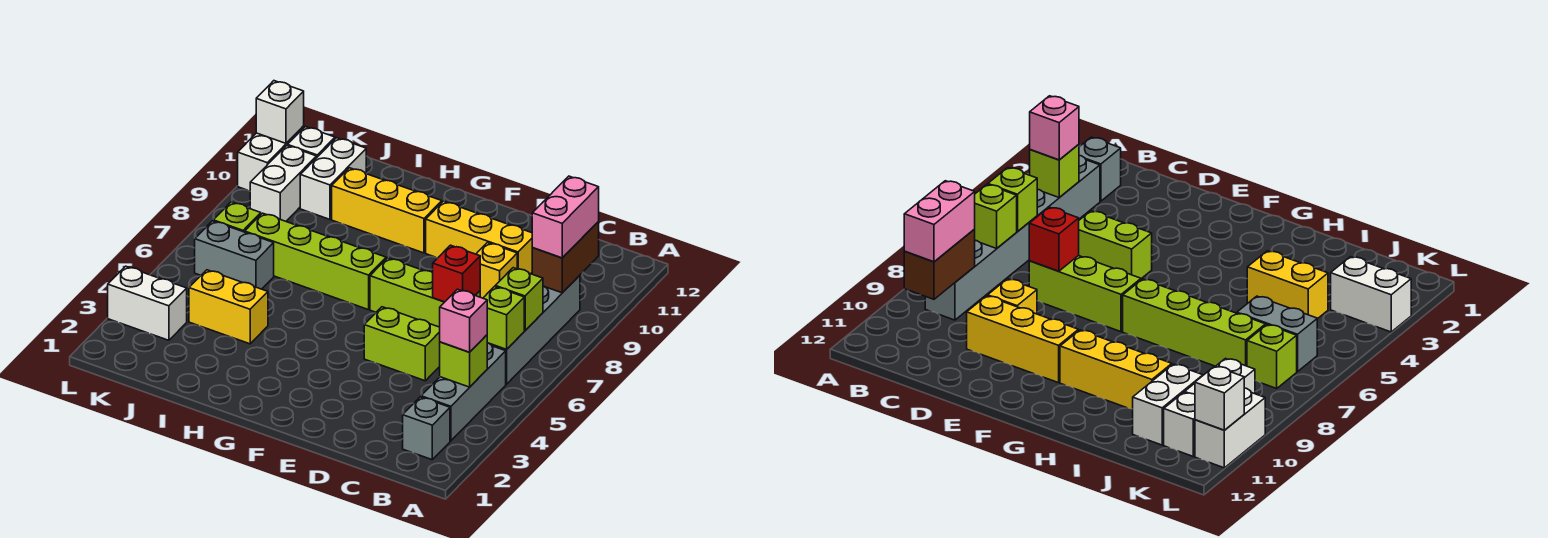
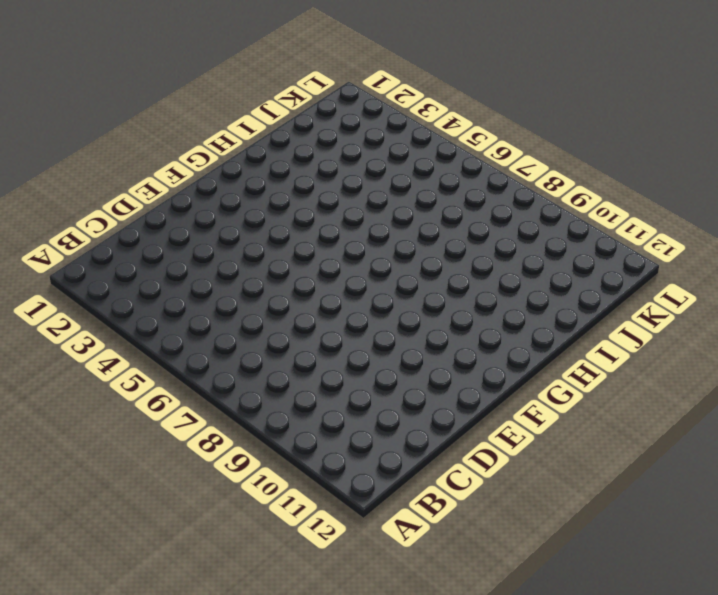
none -> grey brick B2 level 1
none -> grey brick B3:B5 level 1
none -> grey brick B6:B9 level 1

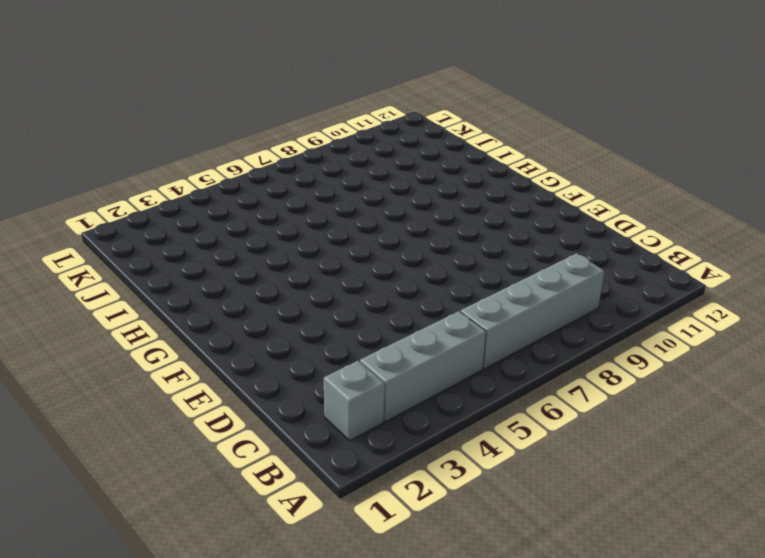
none -> lime brick D5:E5 level 1
none -> lime brick D7:F7 level 1
none -> yellow brick D9 level 1

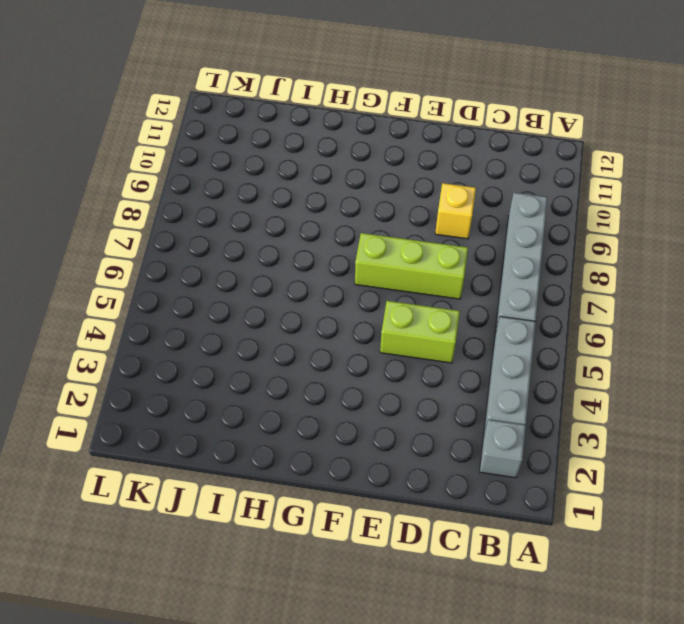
none -> yellow brick D10:F10 level 1
none -> lime brick G7:J7 level 1
none -> yellow brick G10:I10 level 1

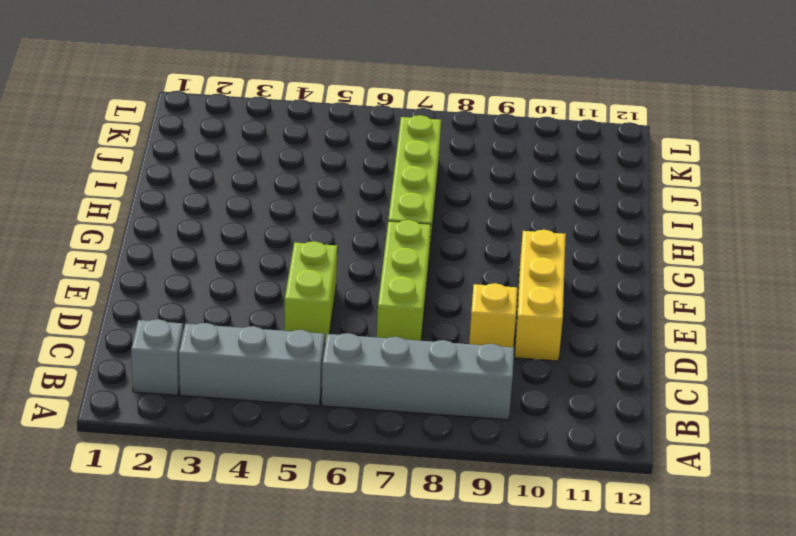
none -> yellow brick G10:I10 level 1
none -> yellow brick I4:J4 level 1
none -> grey brick J6:K6 level 1

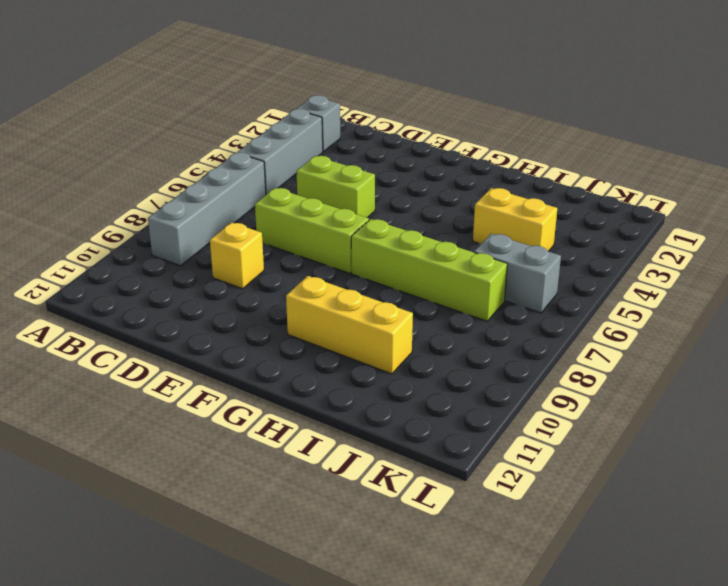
none -> yellow brick D10:F10 level 1
none -> white brick J10:J11 level 1
none -> white brick K3:L3 level 1

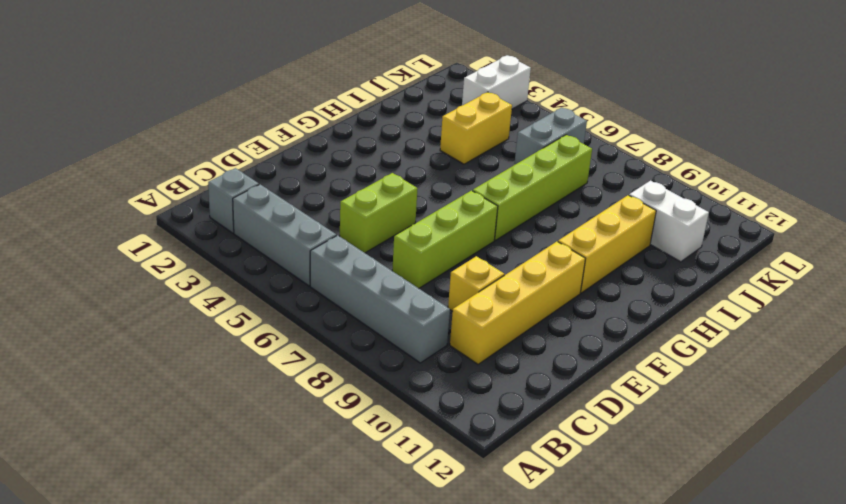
yellow brick C10:F10 level 1 -> yellow brick D10:F10 level 1
none -> lime brick K7 level 1
none -> white brick K9:K10 level 1
none -> white brick K11 level 1

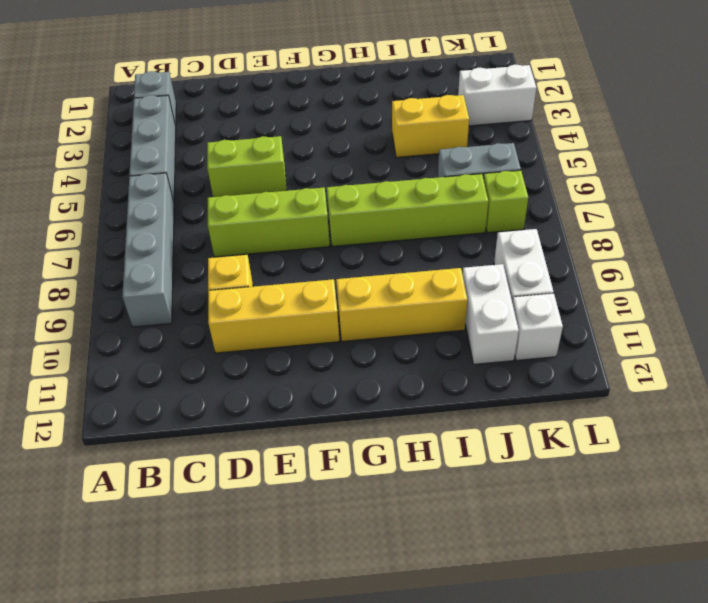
none -> white brick L10:L11 level 1
none -> lime brick B4 level 2
none -> lime brick B6 level 2

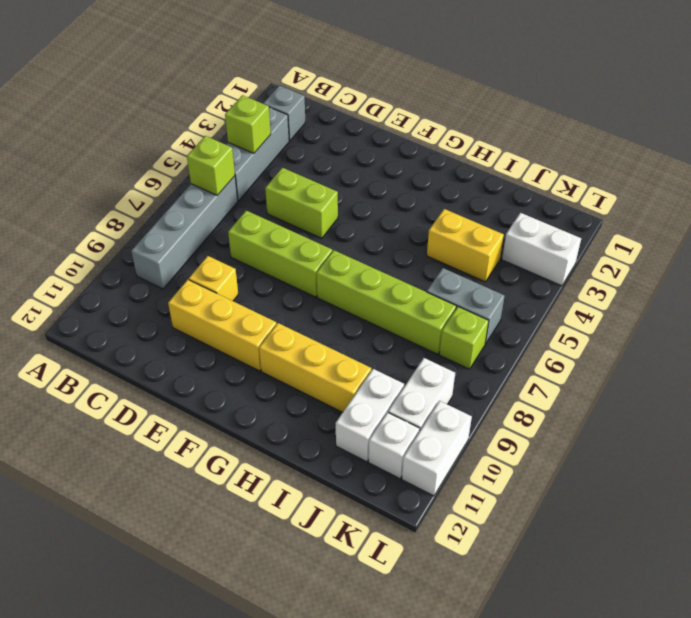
none -> lime brick B7 level 2
none -> brown brick B9:B10 level 2
none -> red brick D7 level 2

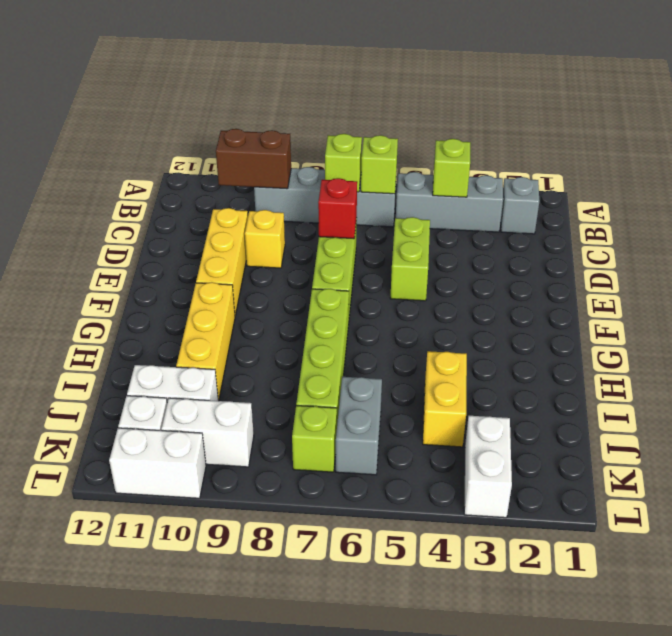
none -> white brick L11 level 2
none -> pink brick B4 level 3
none -> pink brick B9:B10 level 3

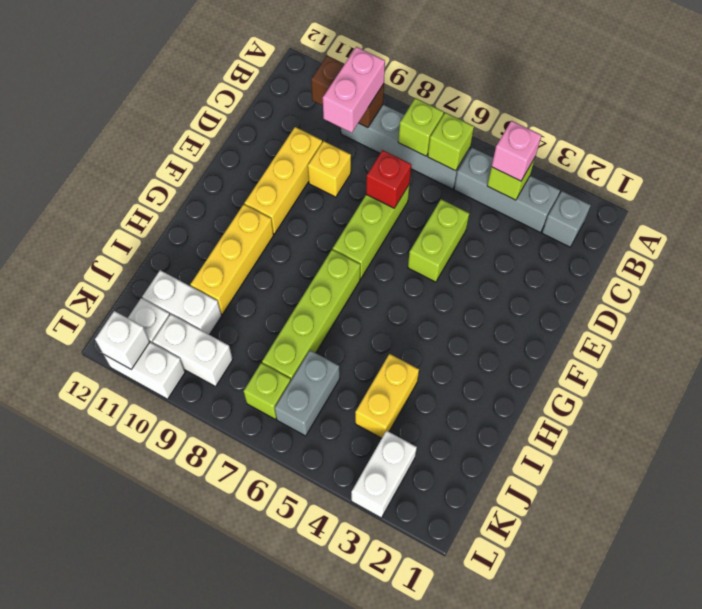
pink brick B9:C9 level 3 -> pink brick B9:B10 level 3

